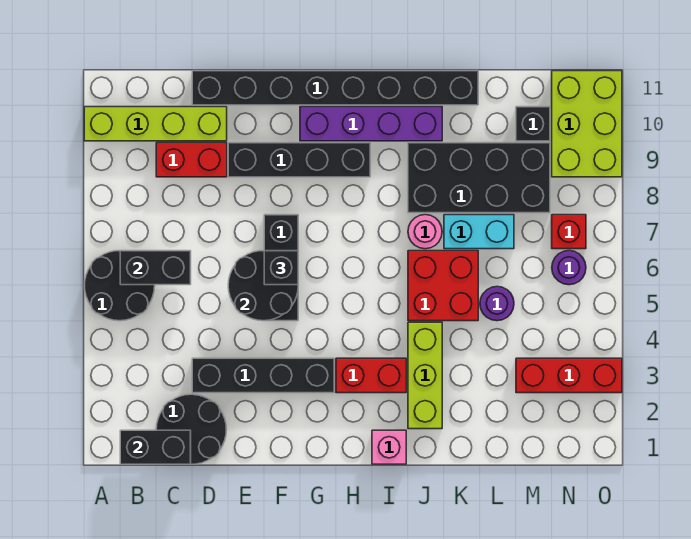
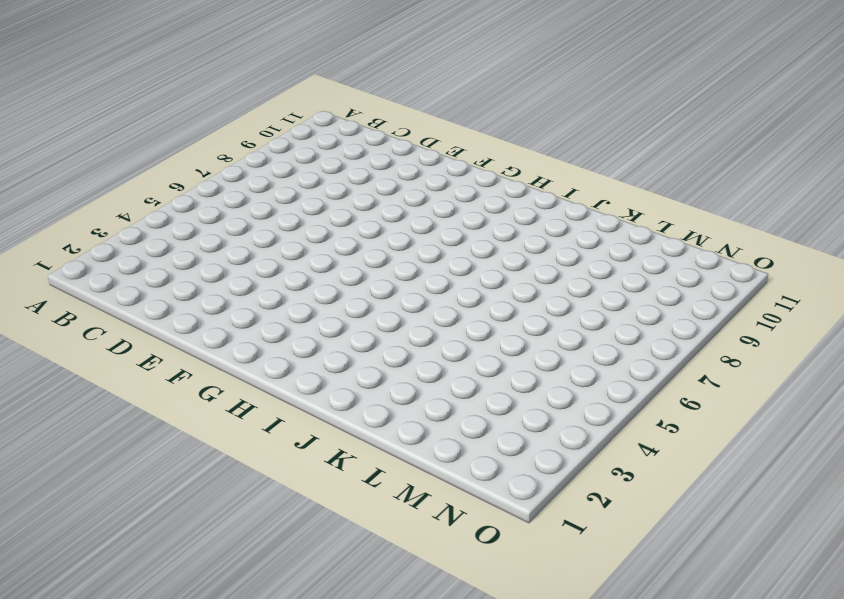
none -> black round brick A5:B6 level 1
none -> lime brick A10:D10 level 1
none -> black round brick C1:D2 level 1

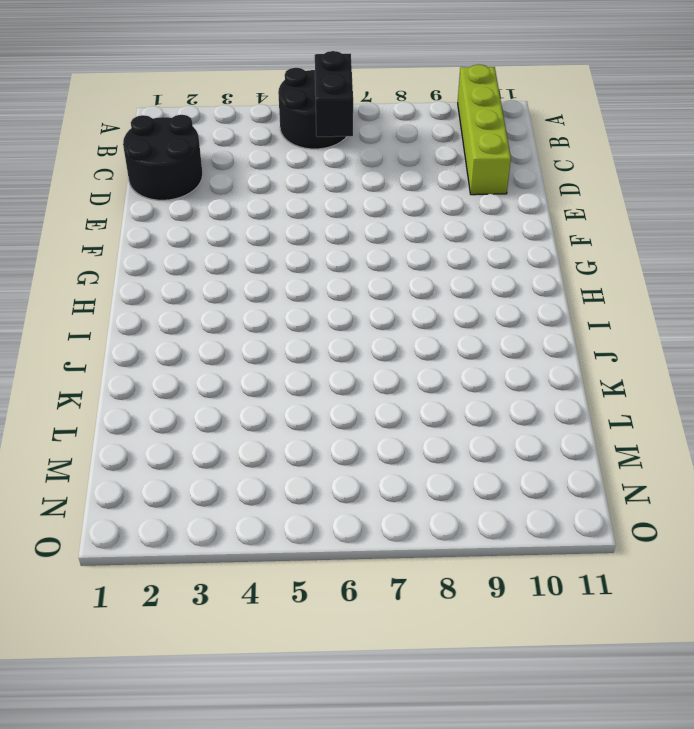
none -> red brick C9:D9 level 1
none -> black brick D3:G3 level 1
none -> black brick D11:K11 level 1

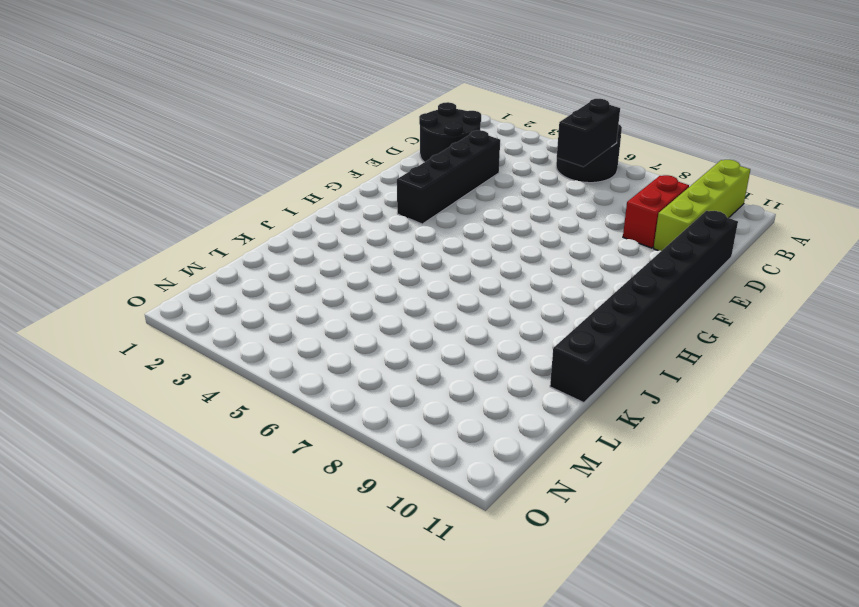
none -> black brick E9:H9 level 1
none -> black brick F5:F7 level 1
none -> purple brick G10:J10 level 1

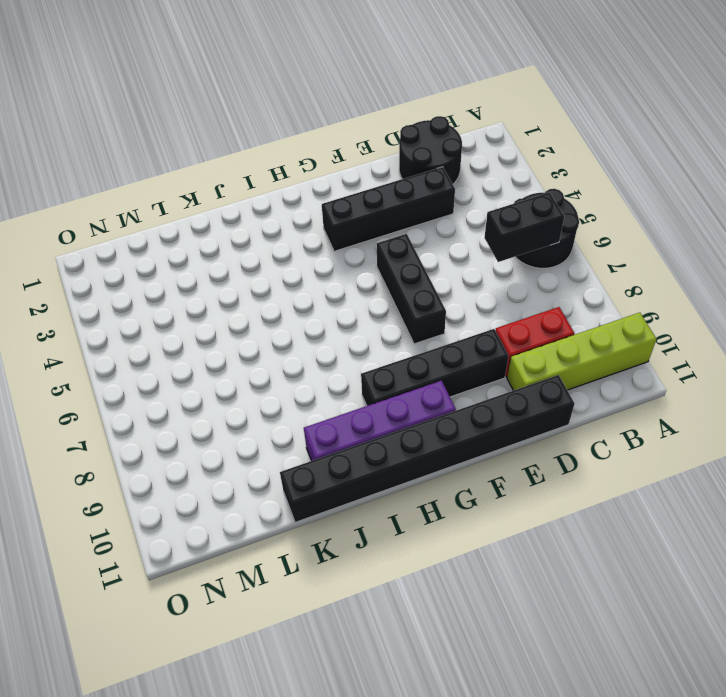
none -> red brick H3:I3 level 1
none -> pink brick I1 level 1
none -> lime brick J2:J4 level 1

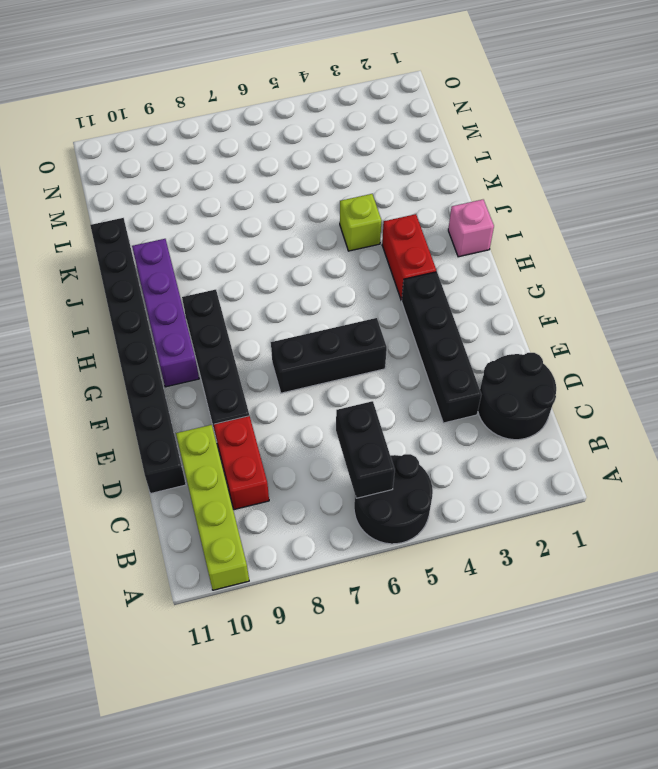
lime brick J4 level 1 -> lime brick J2:J4 level 1
none -> red brick J5:K6 level 1
none -> pink round brick J7 level 1
none -> black brick J8:M9 level 1

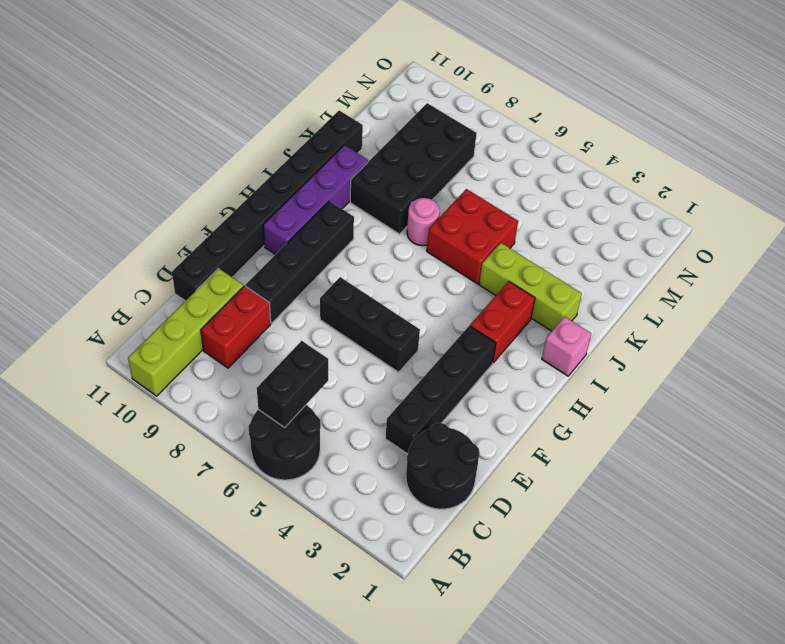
none -> cyan brick K7:L7 level 1
none -> purple round brick L5 level 1
none -> red brick M3:O3 level 1

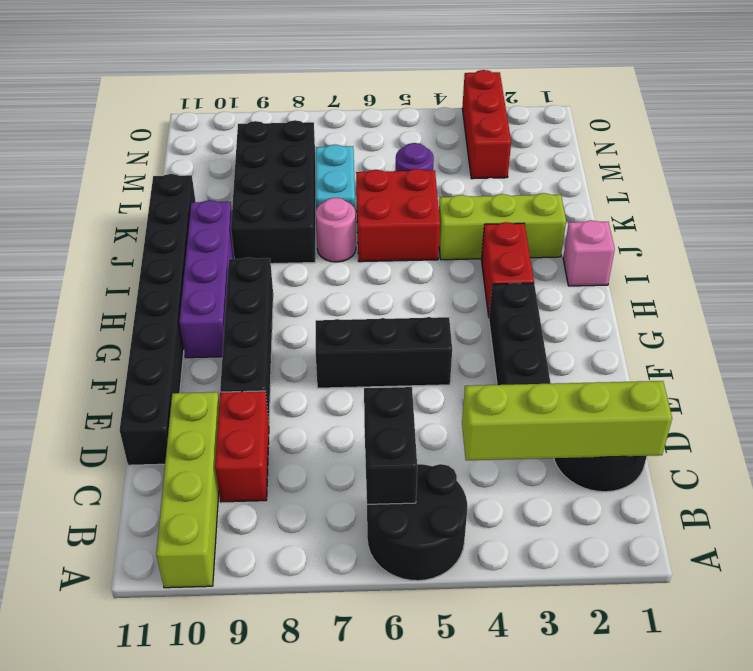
lime brick C1:C4 level 2 -> black brick B1:C1 level 2
none -> black brick M10 level 1
none -> purple round brick N6 level 1
none -> red brick N7 level 1

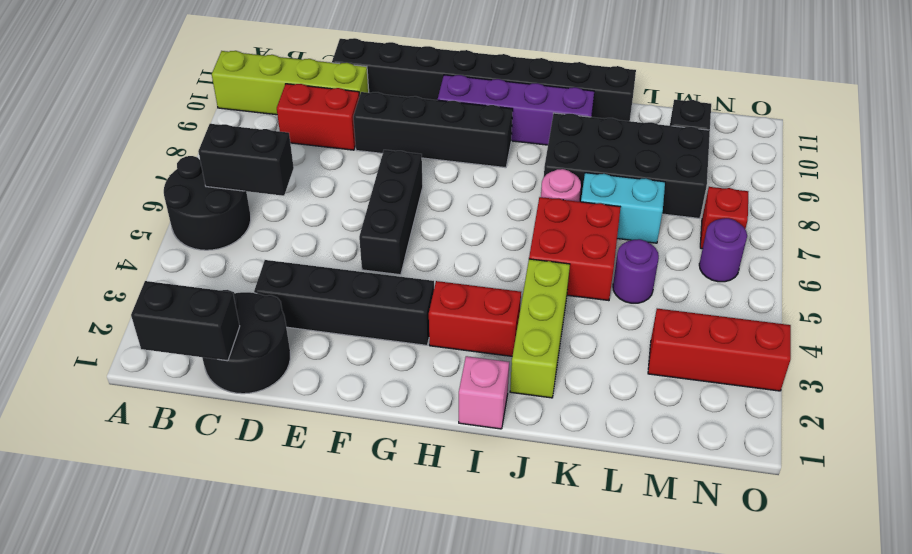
none -> lime brick N9:O11 level 1
none -> black round brick E5:F6 level 2
none -> black brick F6 level 3

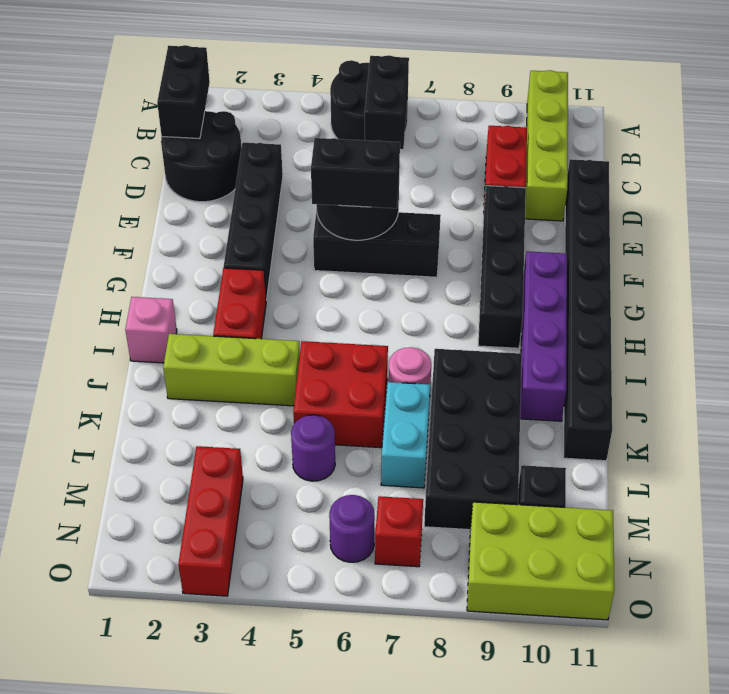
black brick F5:F6 level 3 -> black brick F6 level 3

